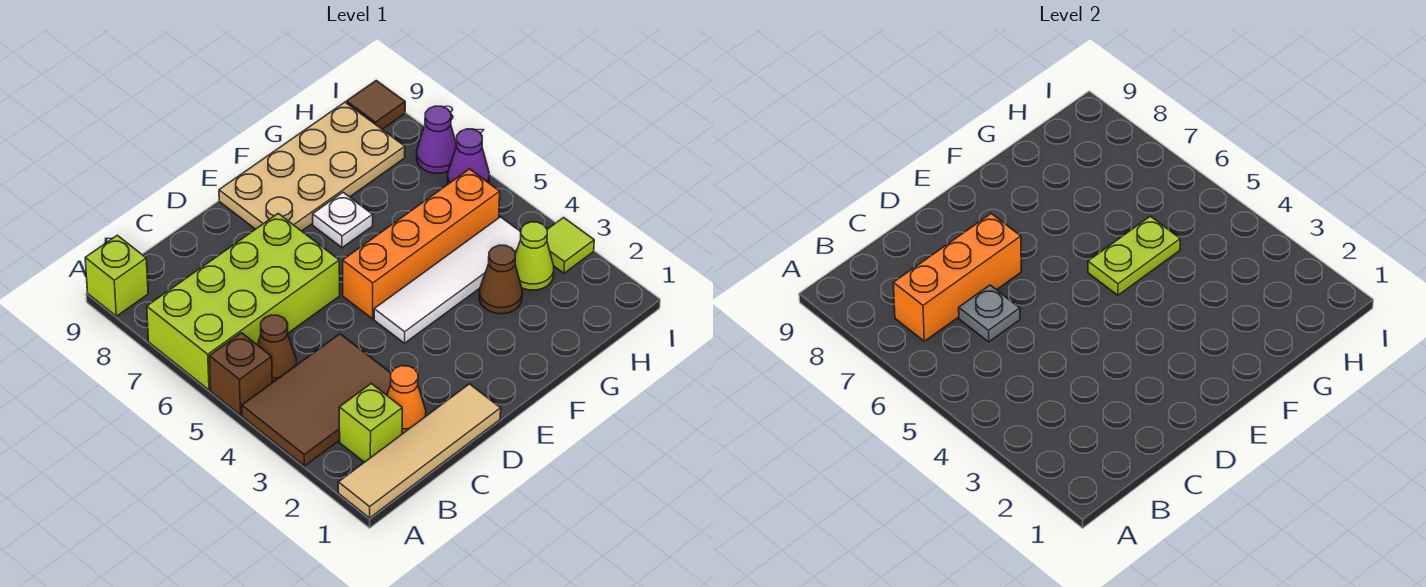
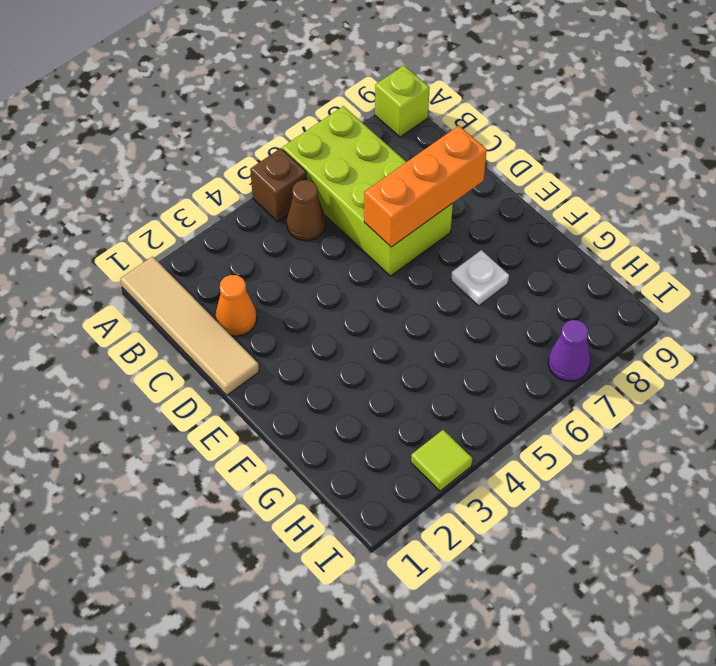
orange brick D6:D8 level 2 -> orange brick B7:D7 level 2
none -> brown tile A3:C4 level 1
none -> lime brick B2 level 1
none -> white tile E4:H4 level 1

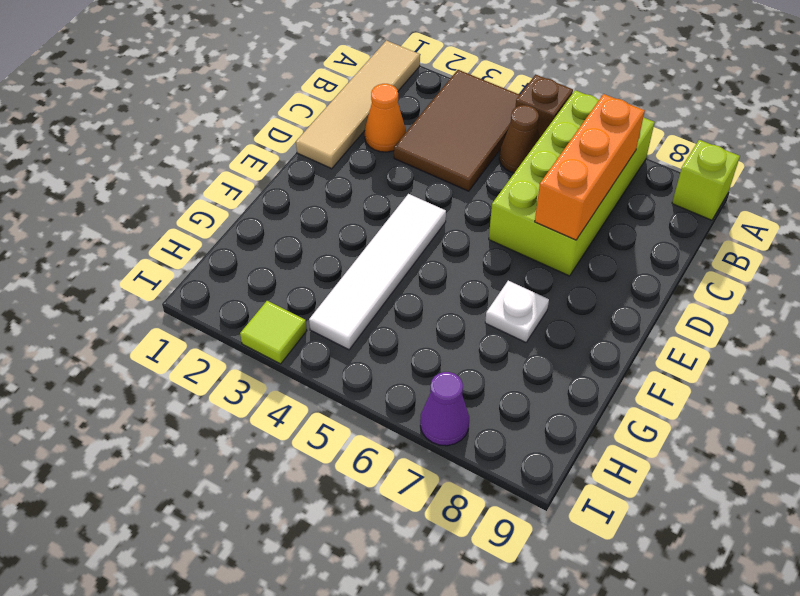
none -> lime brick B2 level 1
none -> orange brick E5:H5 level 1
none -> tan plate E8:H9 level 1

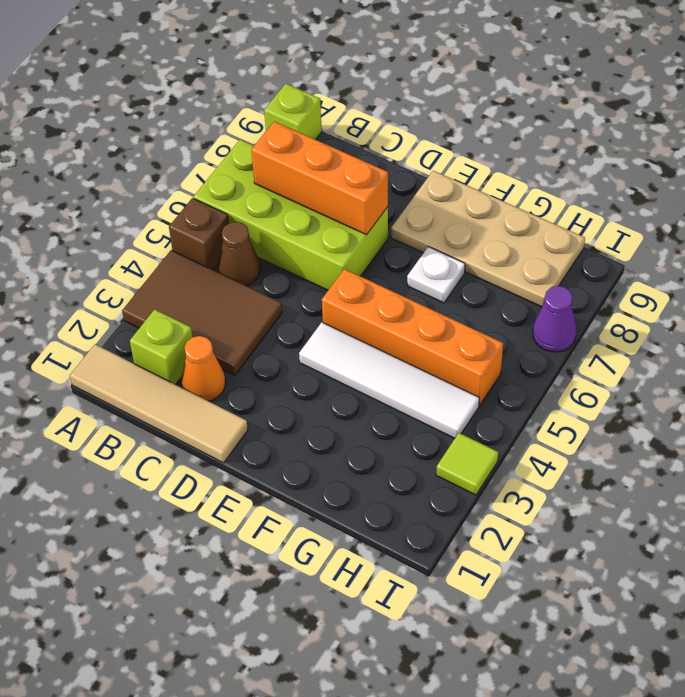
none -> brown cone G3 level 1
none -> lime cone H3 level 1
none -> purple cone I6 level 1

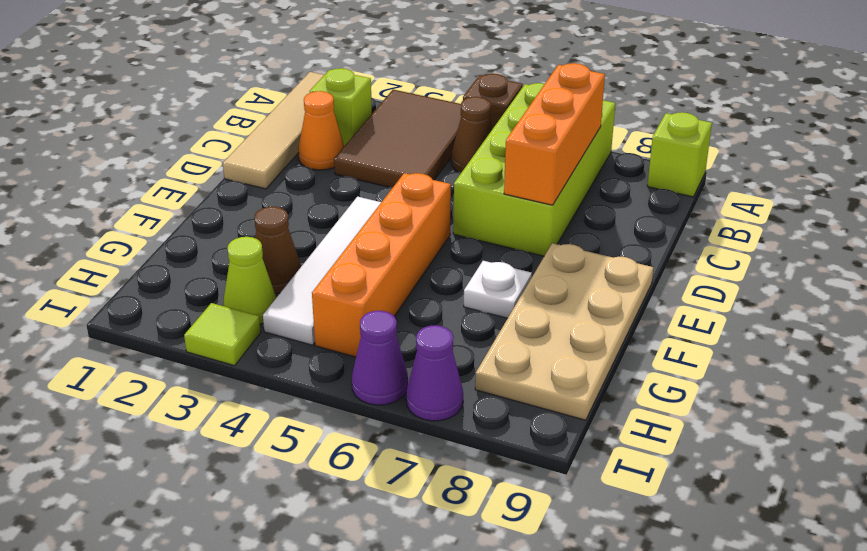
none -> brown tile I9 level 1
none -> grey plate C6 level 2
none -> lime plate F5:G5 level 2

